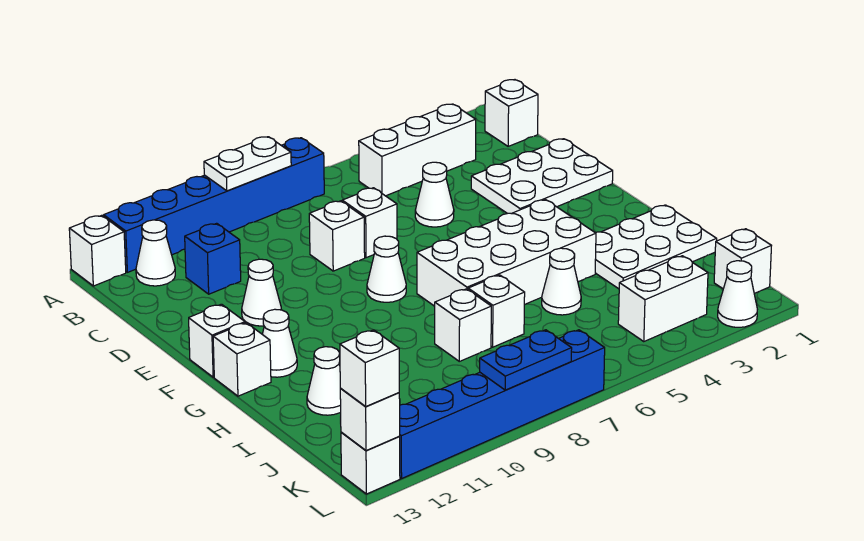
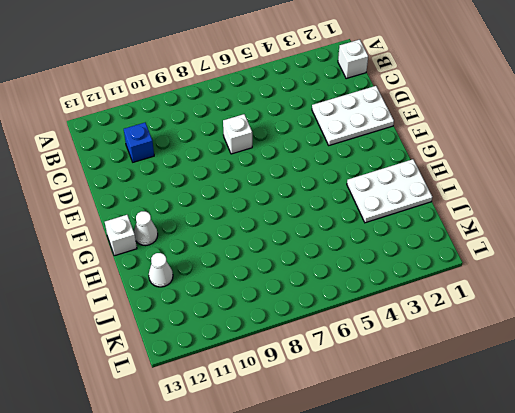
none -> blue brick A7:A12 level 1
none -> white brick A13 level 1
none -> white brick B3:B5 level 1
none -> white cone B12 level 1

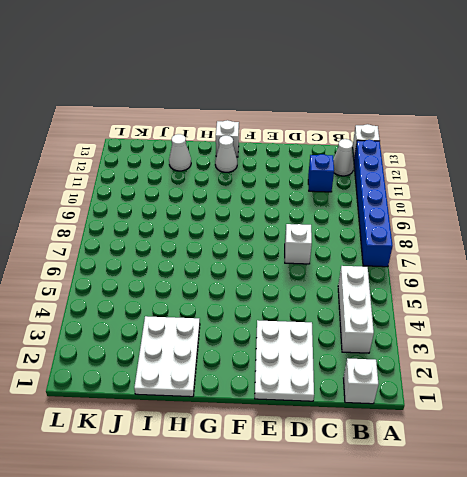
none -> white cone D5 level 1
none -> white brick D8 level 1
none -> white cone E11 level 1
none -> white cone F8 level 1

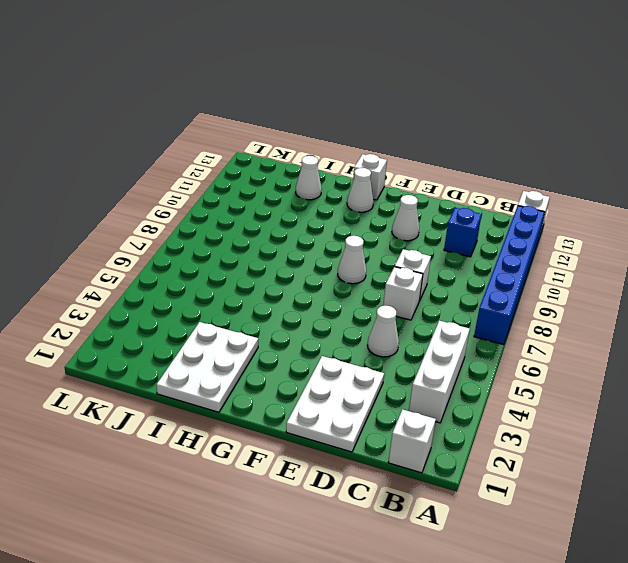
none -> white cone B12 level 1
none -> white brick F13 level 1
none -> white brick G4:H7 level 1
none -> white cone I5 level 1

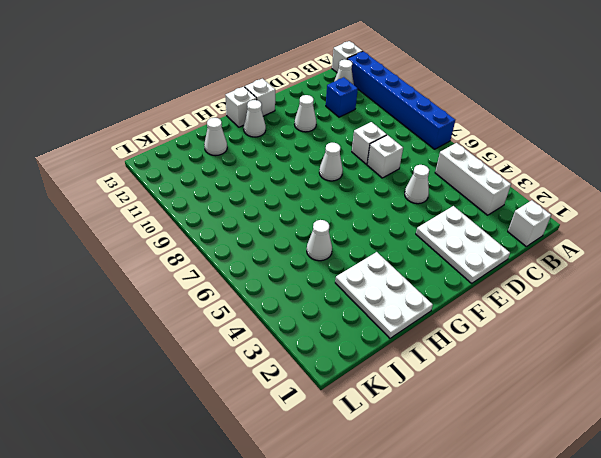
none -> white brick G4:H7 level 1
none -> white brick I7 level 1
none -> white brick I8 level 1
none -> white brick K1 level 1

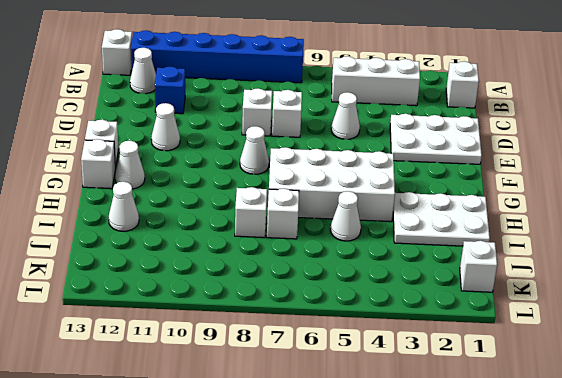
none -> white brick K3:K4 level 1
none -> white cone L2 level 1
none -> blue brick L7:L12 level 1
none -> white brick L13 level 1

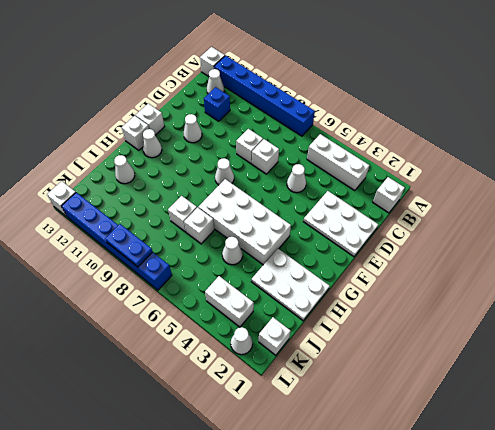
none -> white plate A8:A9 level 2
none -> white brick L13 level 2
none -> white brick L13 level 3

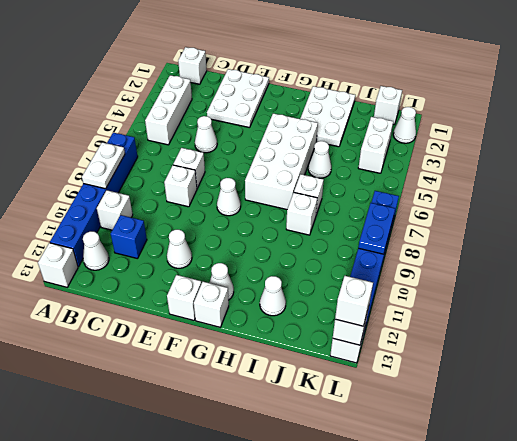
white brick B10 level 1 -> none

